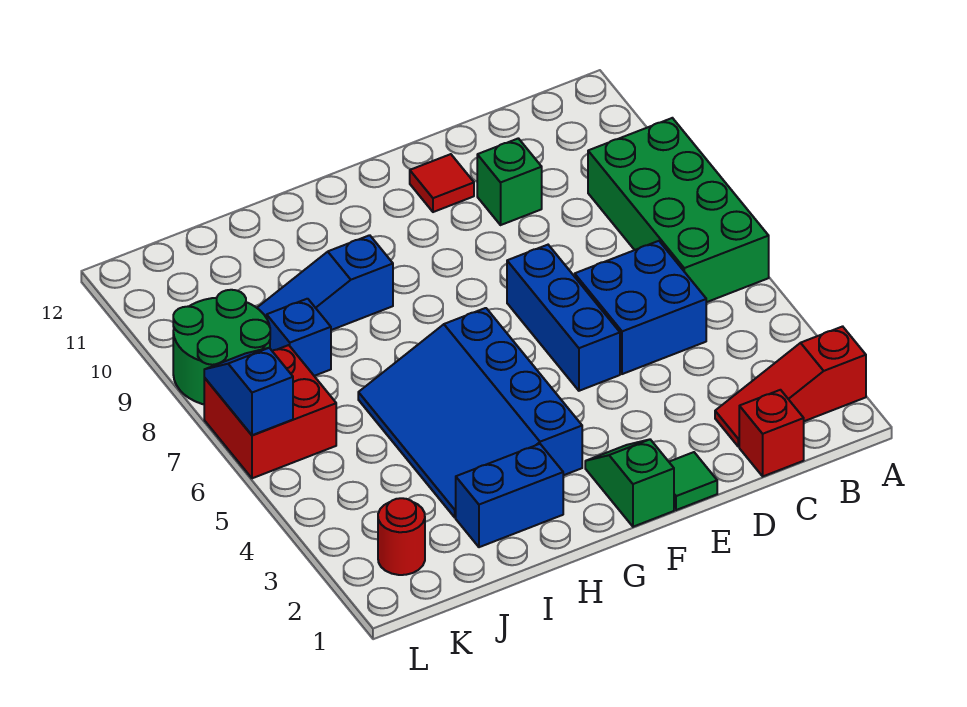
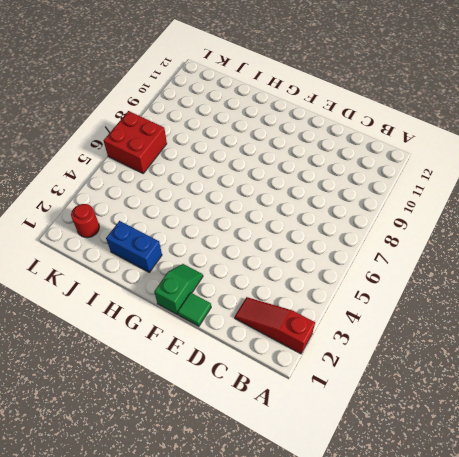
none -> green brick A6:B9 level 1
none -> red brick C1 level 1
none -> blue brick C5:D6 level 1

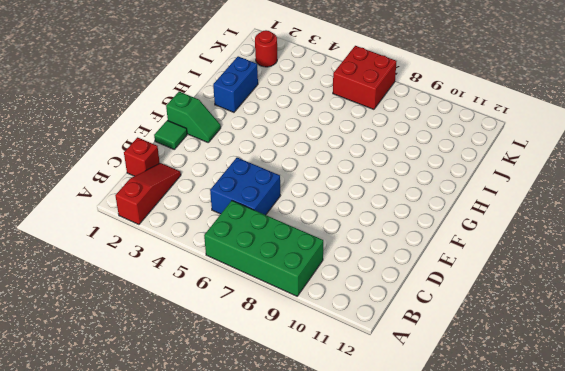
none -> green brick D10 level 1
none -> blue brick E5:E7 level 1
none -> red tile E11 level 1

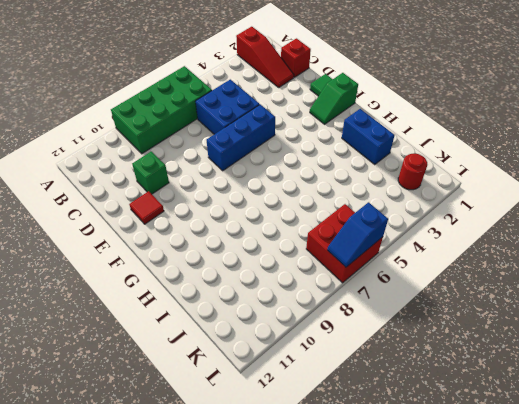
none -> blue slope G3:I6 level 1 top G
none -> blue slope H9:J9 level 1 top H
none -> blue brick J8 level 1

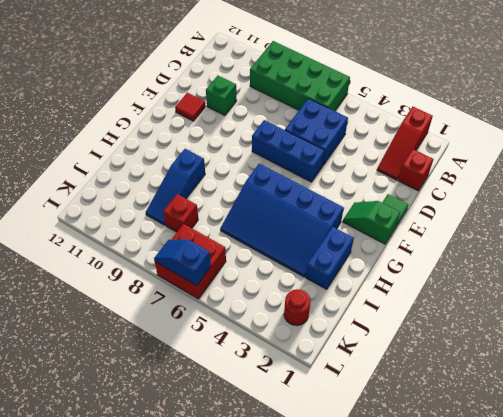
red brick J8 level 1 -> blue brick J8 level 1
none -> green round brick K8:L9 level 1

